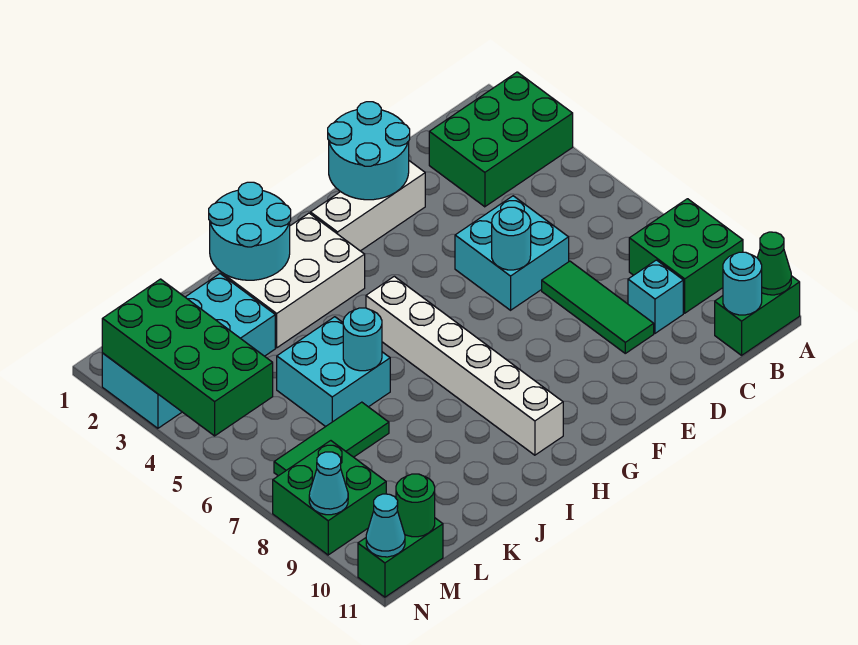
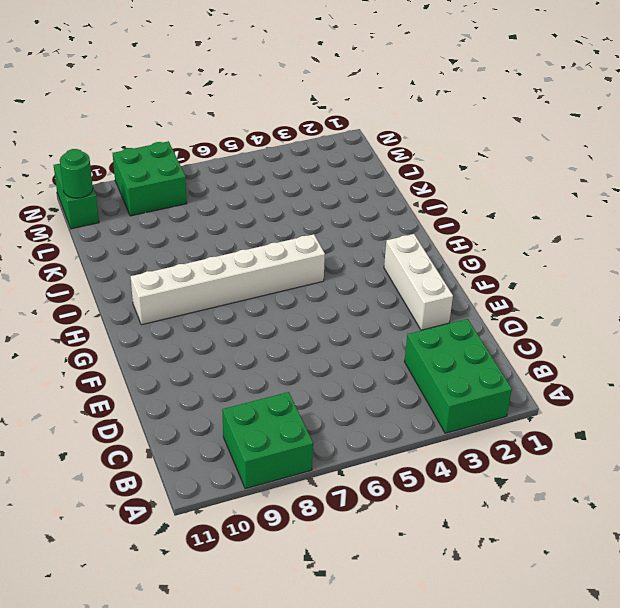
none -> green brick A11:B11 level 1
none -> cyan brick C9 level 1
none -> cyan brick D5:E6 level 1

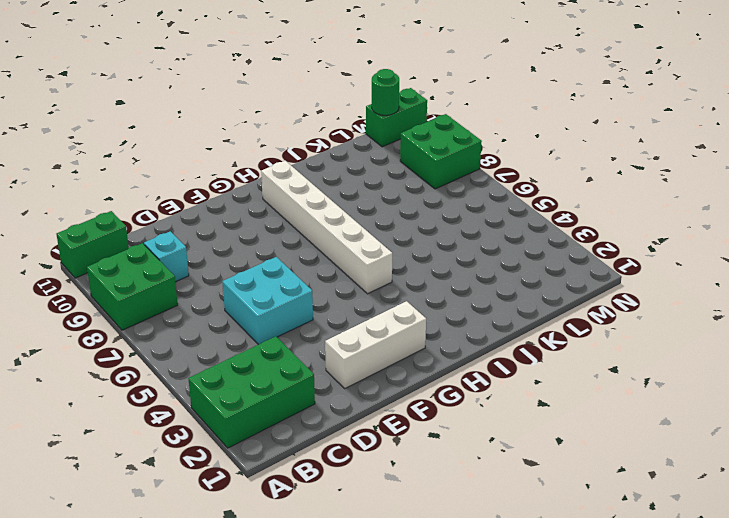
none -> green tile D7:D9 level 1
none -> white brick H2:J3 level 1
none -> cyan brick J5:K6 level 1

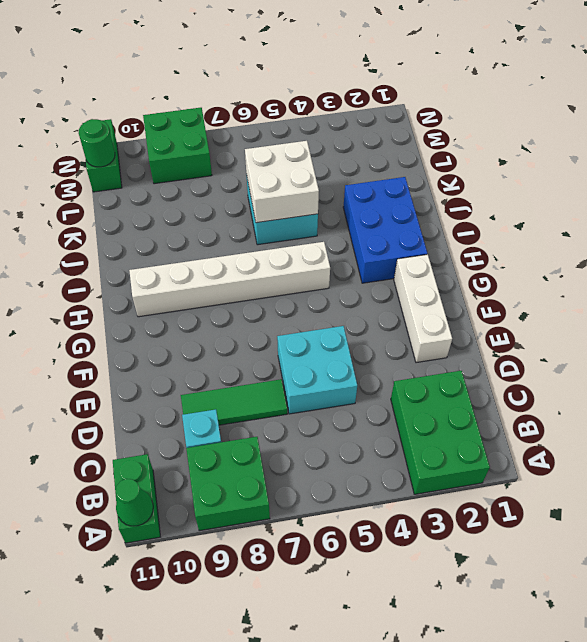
blue brick H2:J3 level 1 -> white brick H2:J3 level 1
white brick J5:K6 level 2 -> cyan round brick J6 level 2
none -> cyan brick K2:N3 level 1
none -> green tile K7:M7 level 1
none -> cyan round brick B11 level 2

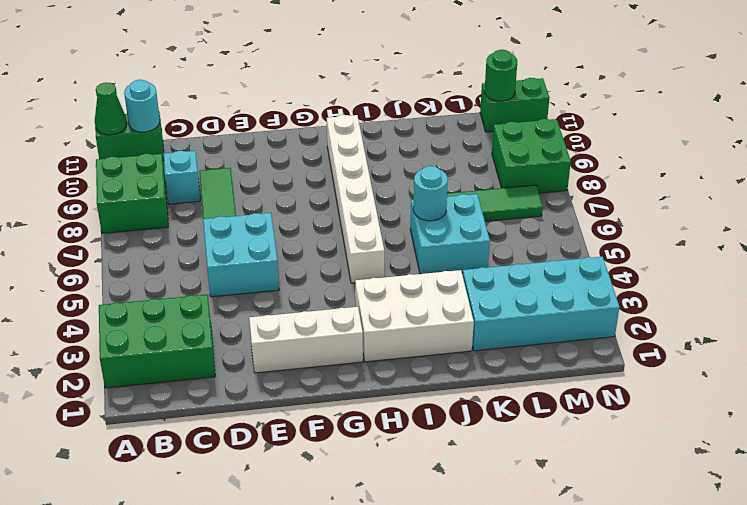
none -> cyan round brick E1:F2 level 2
none -> cyan round brick E6 level 2
none -> cyan round brick I1:J2 level 2

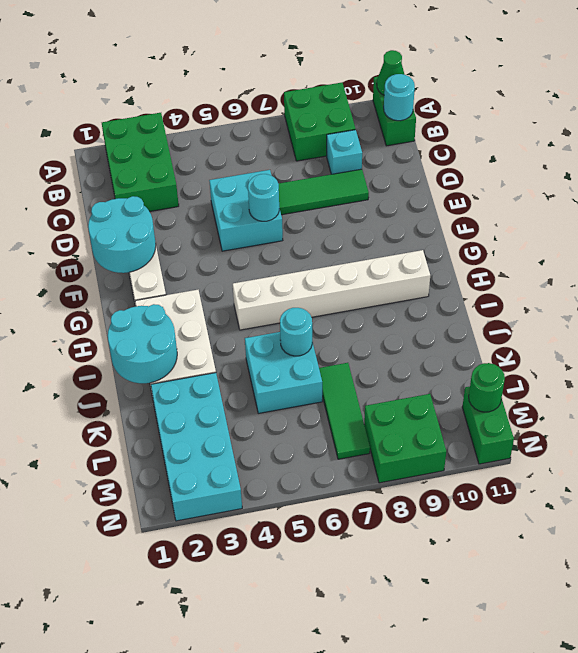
none -> green brick M2:N5 level 2
none -> cyan cone N9 level 2
none -> cyan cone N11 level 2

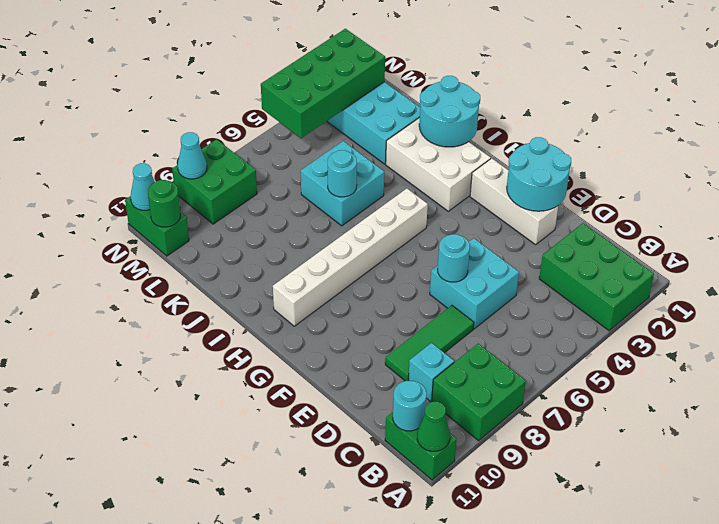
none -> green tile K7:M7 level 1

